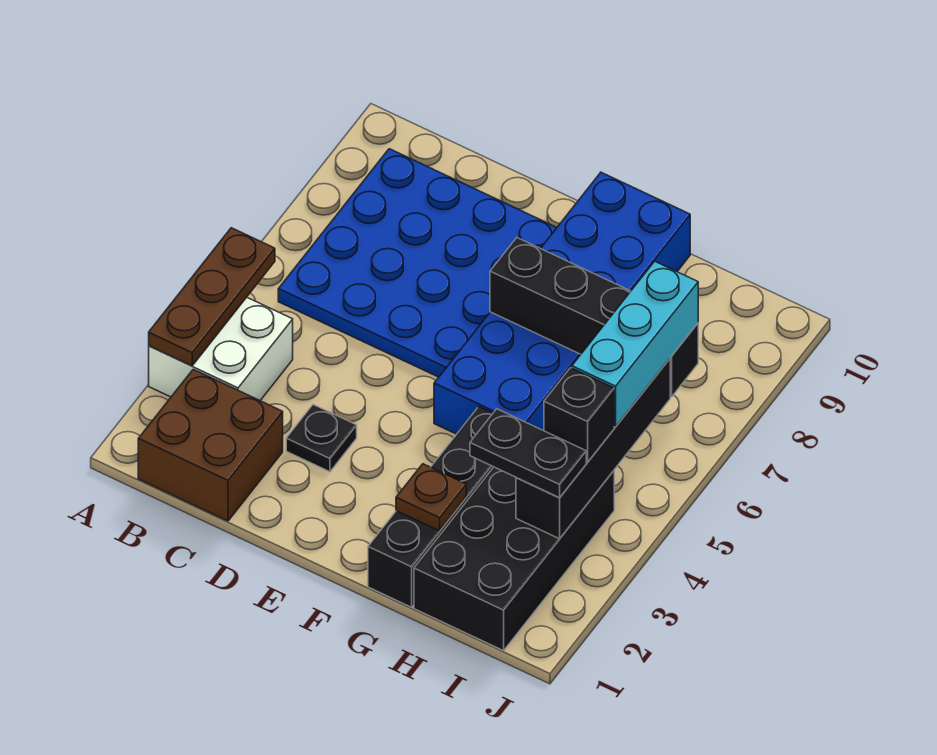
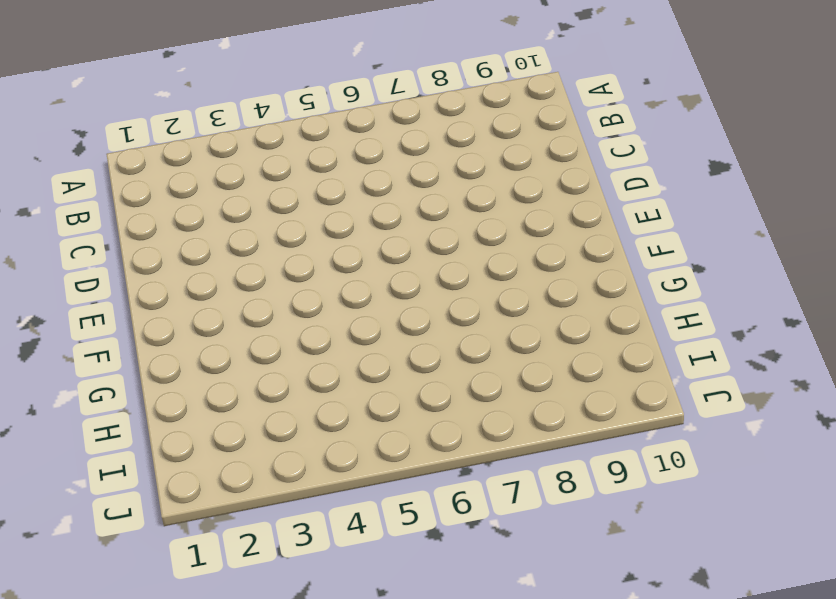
none -> white brick A3:B4 level 1
none -> brown brick B1:C2 level 1
none -> blue plate B6:E9 level 1

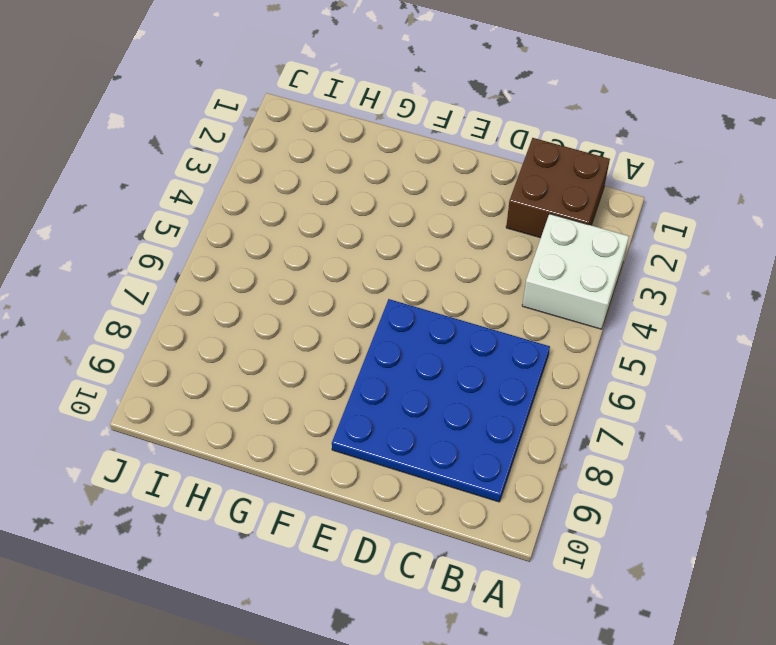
none -> black plate D3 level 1
none -> blue brick F5:G10 level 1
none -> black brick G1:G4 level 1

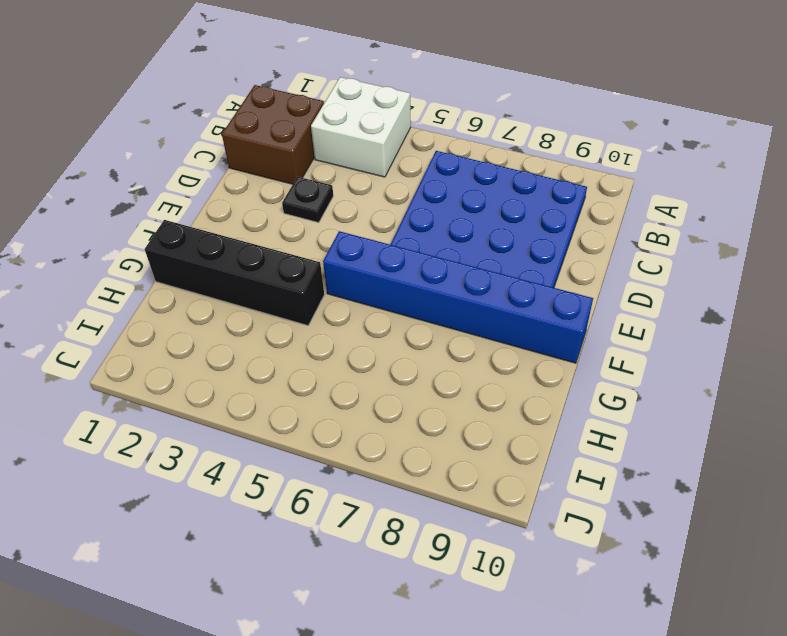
blue brick F5:F10 level 1 -> blue brick F5:G10 level 1
none -> black brick H1:I4 level 1
none -> brown plate A3:A5 level 2
none -> black brick F7:I7 level 2

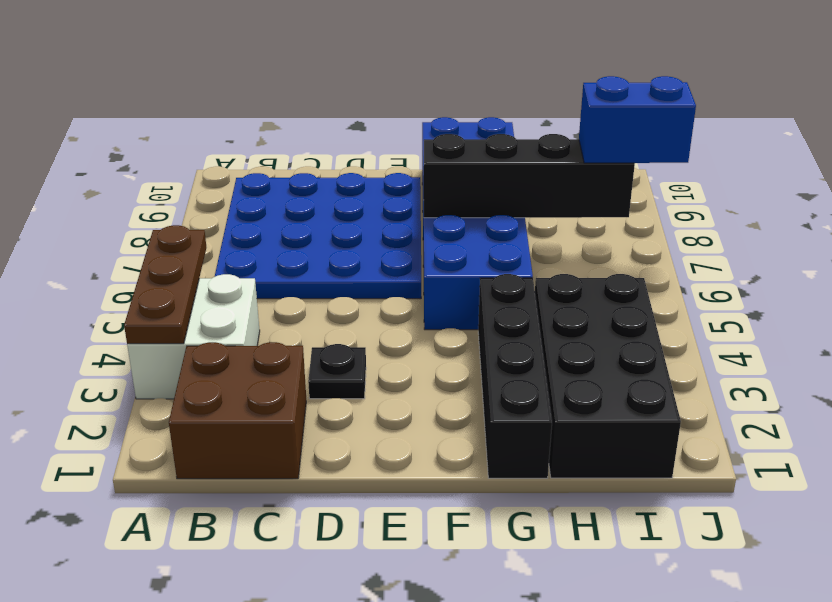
blue brick I7:J7 level 3 -> cyan brick I5:I7 level 3
none -> brown plate G2 level 2
none -> black brick I3:I6 level 2
none -> black plate H3:I3 level 3

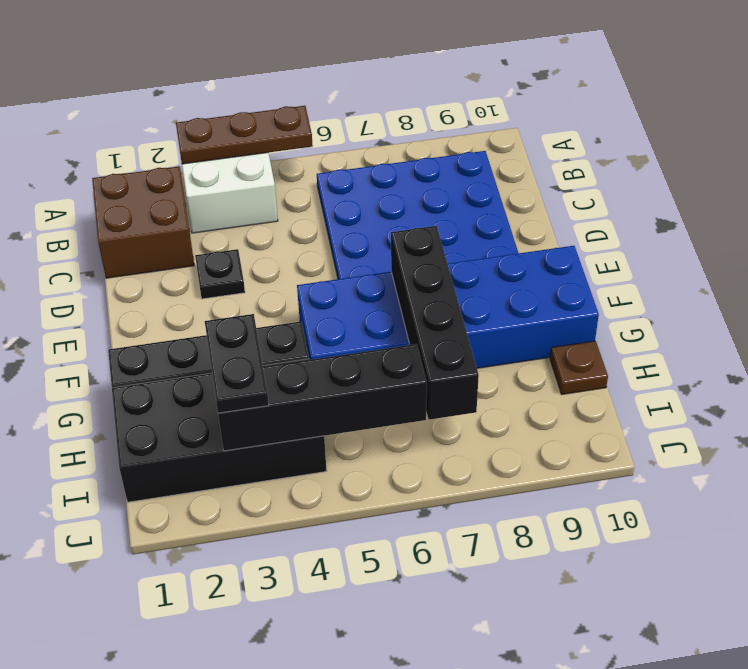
brown plate H10 level 1 -> brown plate G2 level 2
none -> black brick I4 level 3
none -> cyan brick I5:I7 level 3

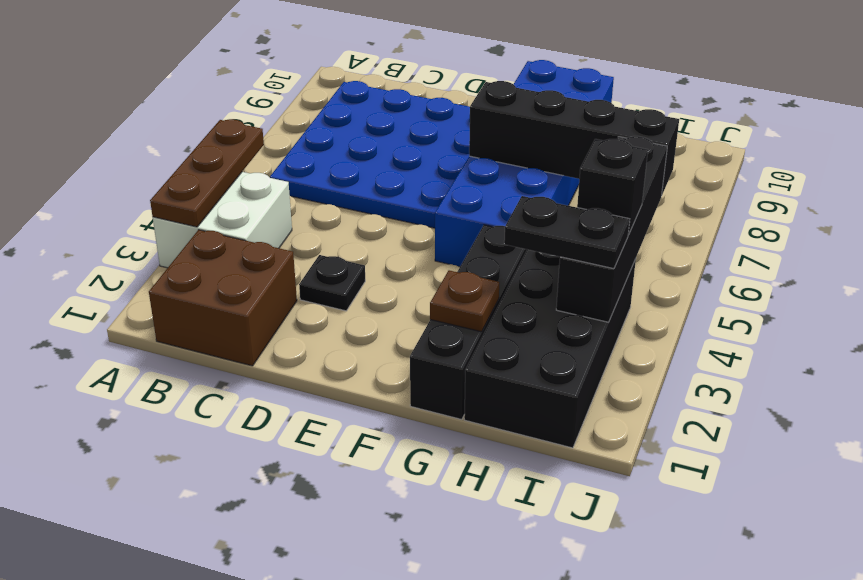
none -> cyan brick I5:I7 level 3

